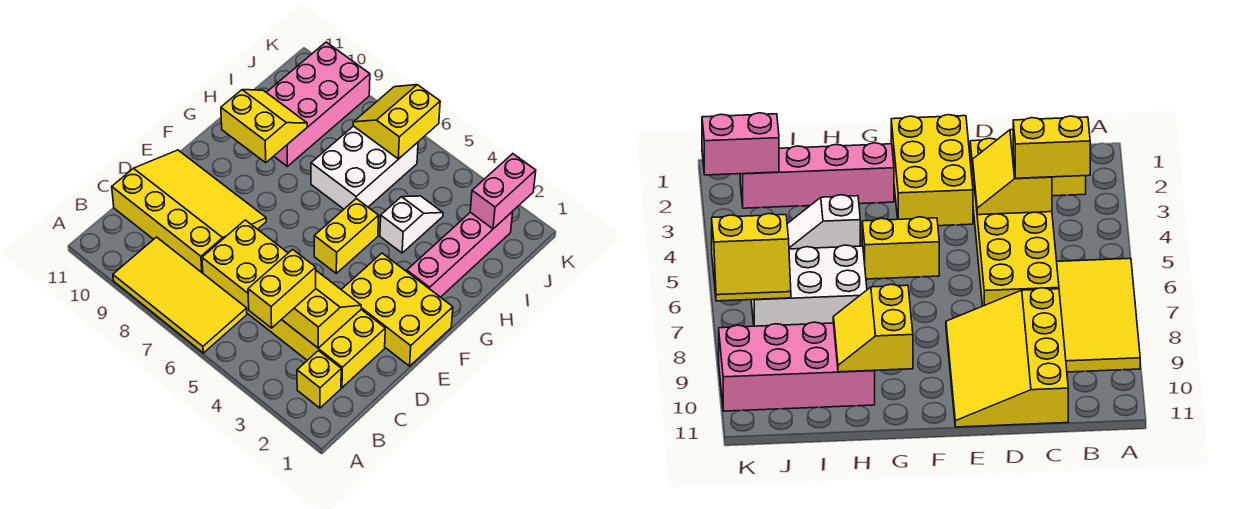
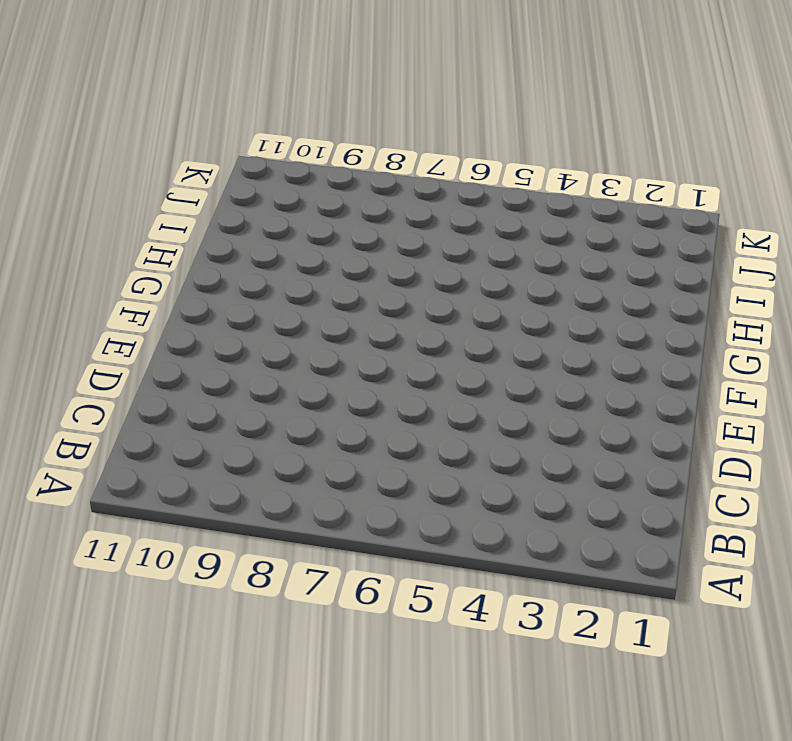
none -> yellow tile A6:B9 level 1
none -> yellow brick B2 level 1
none -> yellow brick C2:D7 level 1

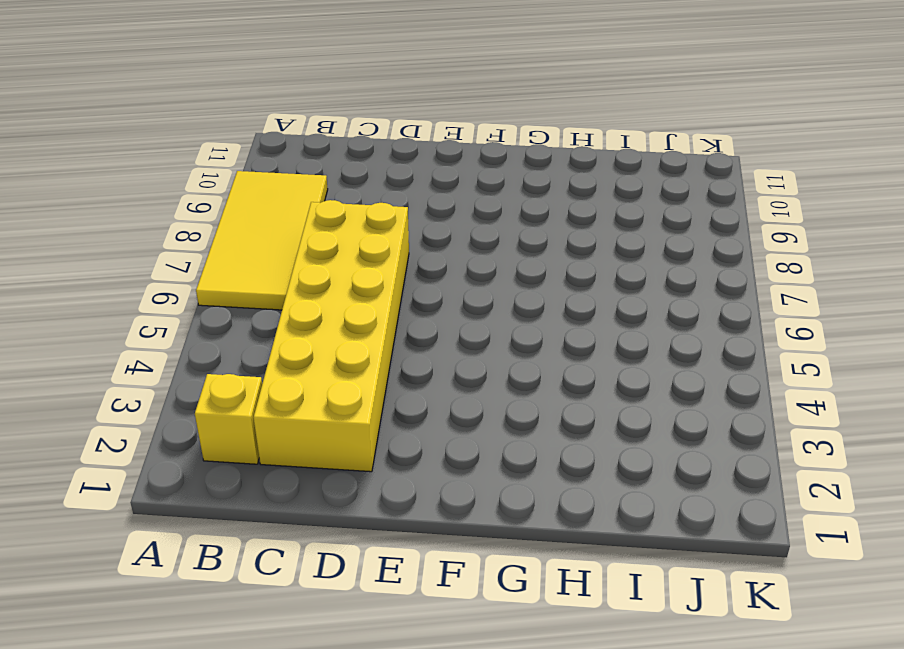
none -> yellow slope C8:E11 level 1 top C
none -> yellow brick E1:F3 level 1
none -> yellow brick F5:G5 level 1

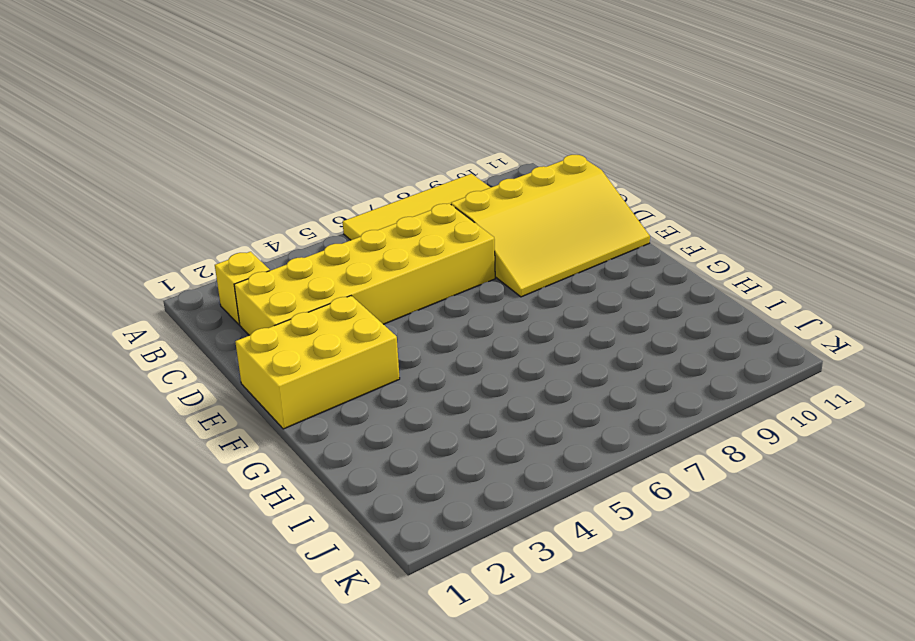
none -> yellow brick F5:G5 level 1
none -> pink brick G2:J2 level 1
none -> white slope H4:I4 level 1 top H

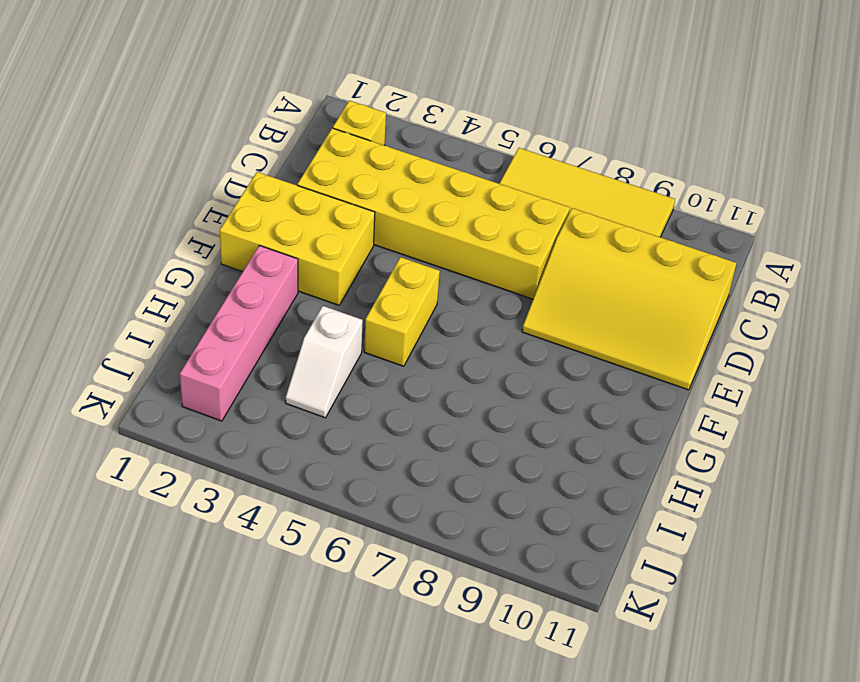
none -> white brick H6:J7 level 1
none -> pink brick H9:K10 level 1
none -> yellow slope C3:D4 level 2 top C

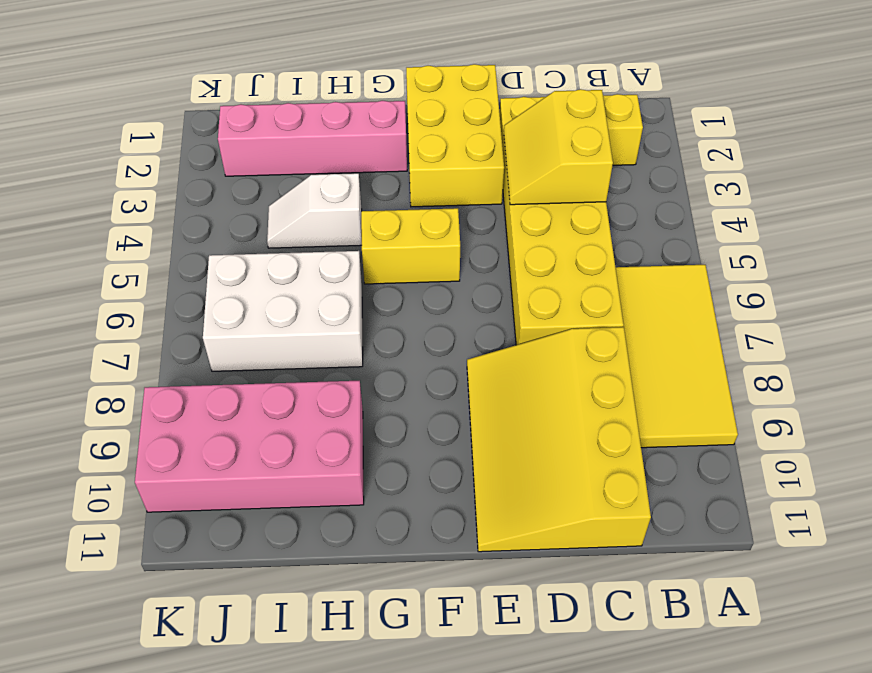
none -> yellow slope G9:H10 level 2 top G
none -> pink brick J2:K2 level 2
none -> yellow slope J6:K7 level 2 top 6

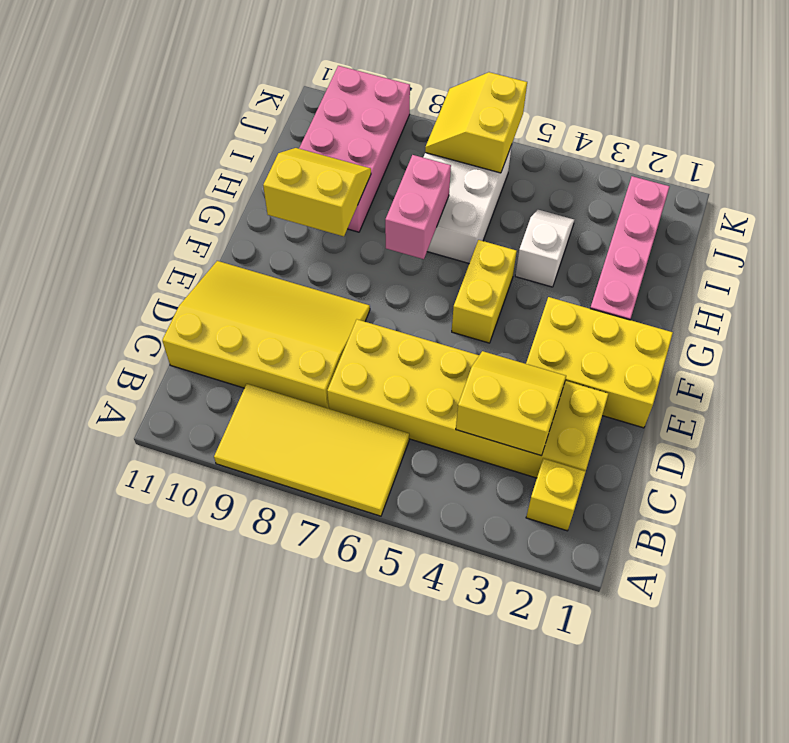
pink brick G7:H7 level 2 -> pink brick J2:K2 level 2
none -> yellow brick B4:C4 level 3

